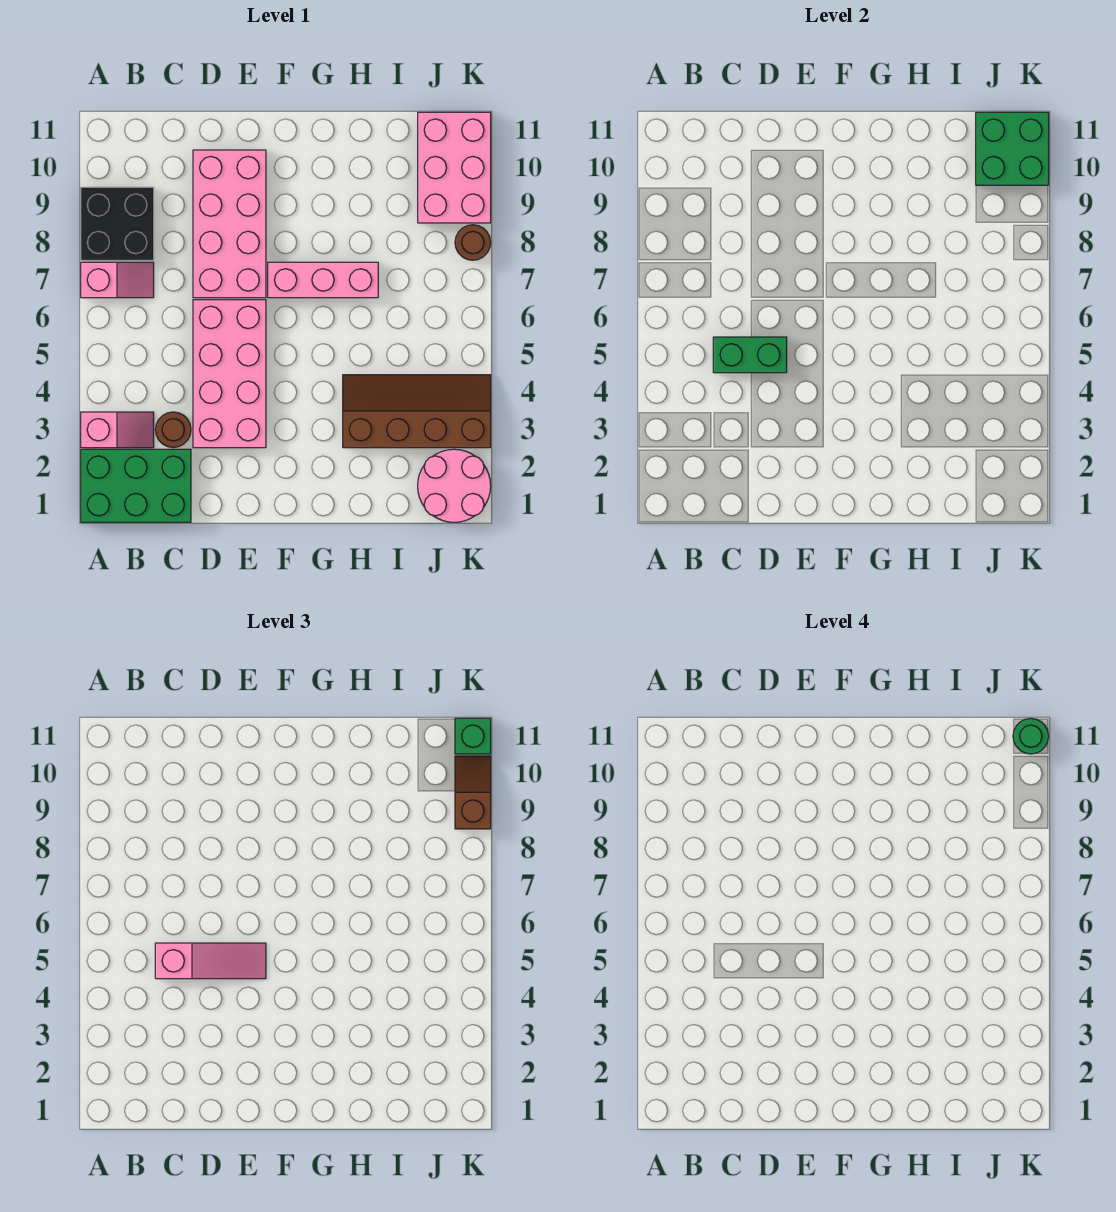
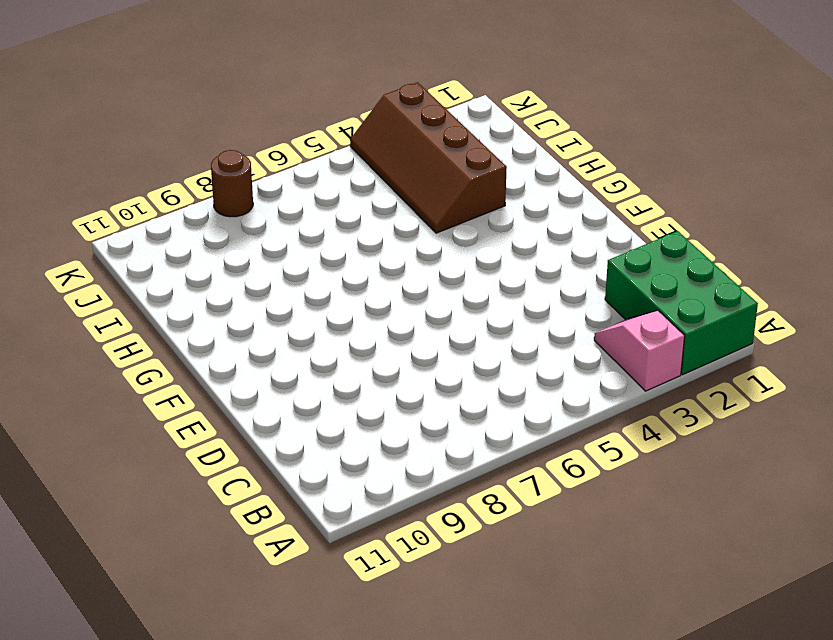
none -> pink slope A7:B7 level 1 top A
none -> black brick A8:B9 level 1
none -> brown round brick C3 level 1

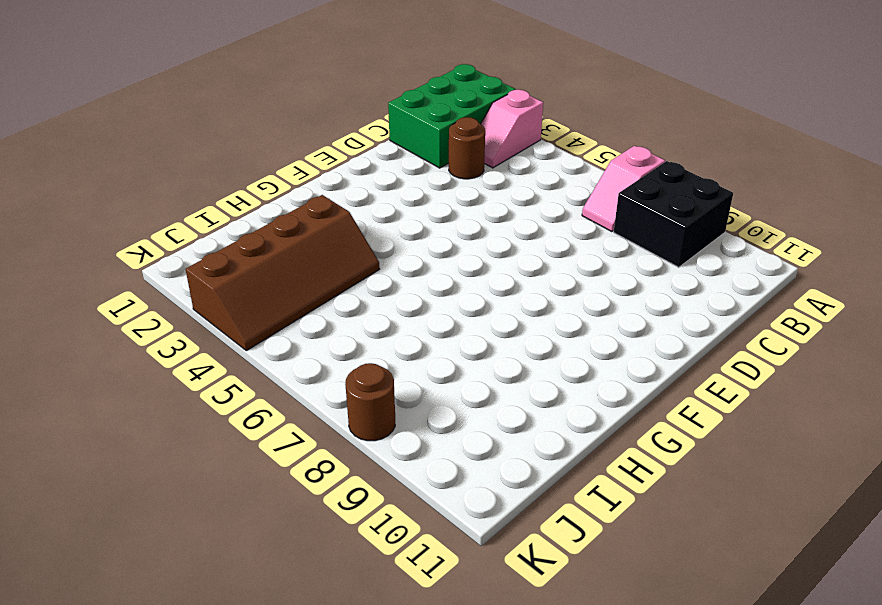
none -> pink brick D3:E6 level 1
none -> pink brick D7:E10 level 1
none -> pink brick F7:H7 level 1

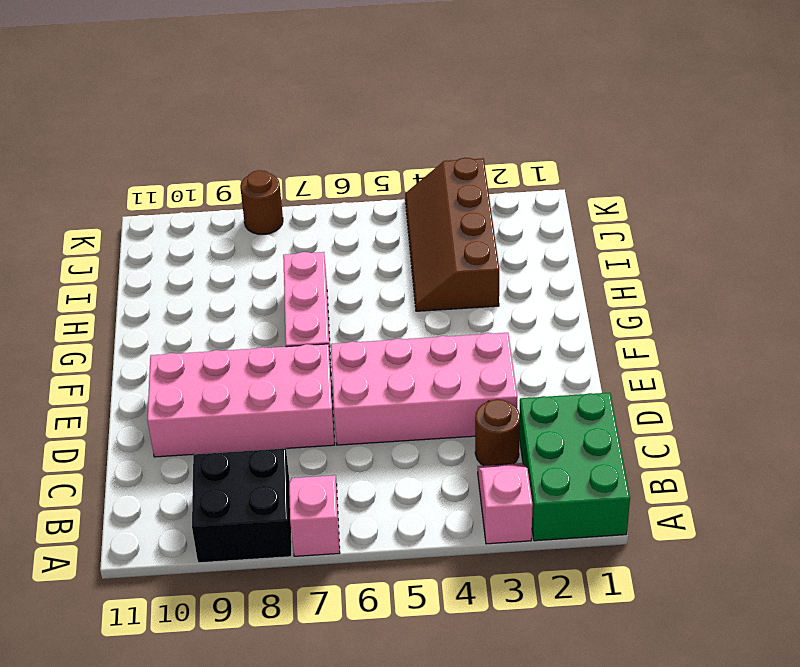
none -> pink round brick J1:K2 level 1
none -> pink brick J9:K11 level 1
none -> green brick C5:D5 level 2

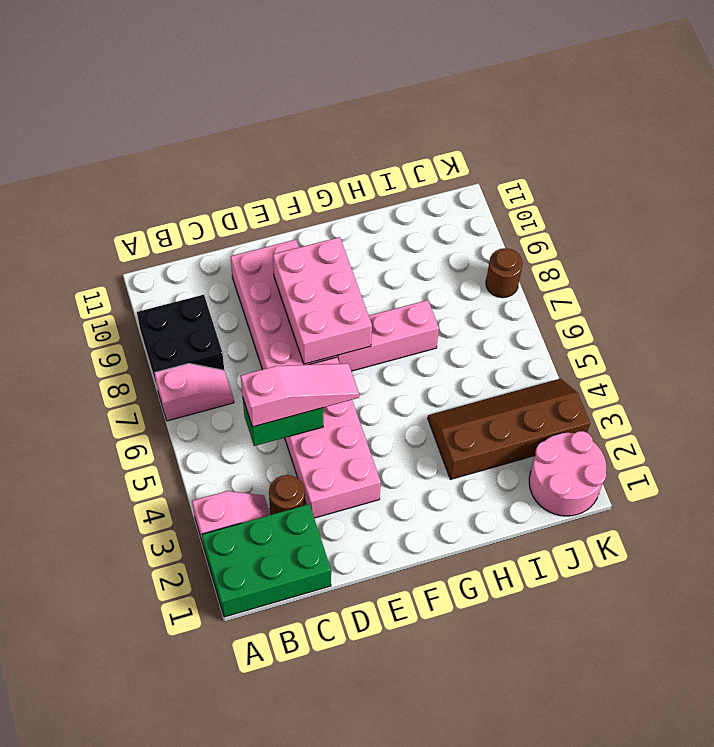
pink brick E7:F9 level 2 -> pink brick J9:K11 level 1
none -> green brick J10:K11 level 2
none -> brown slope K9:K10 level 3 top 9
none -> green brick K11 level 3

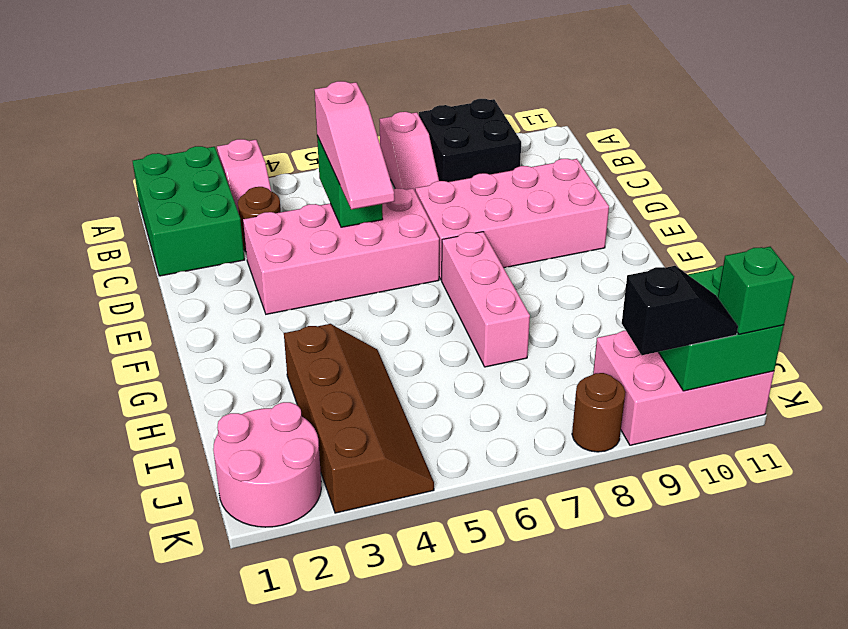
black slope K9:K10 level 3 top 9 -> brown slope K9:K10 level 3 top 9
none -> green round brick K11 level 4

